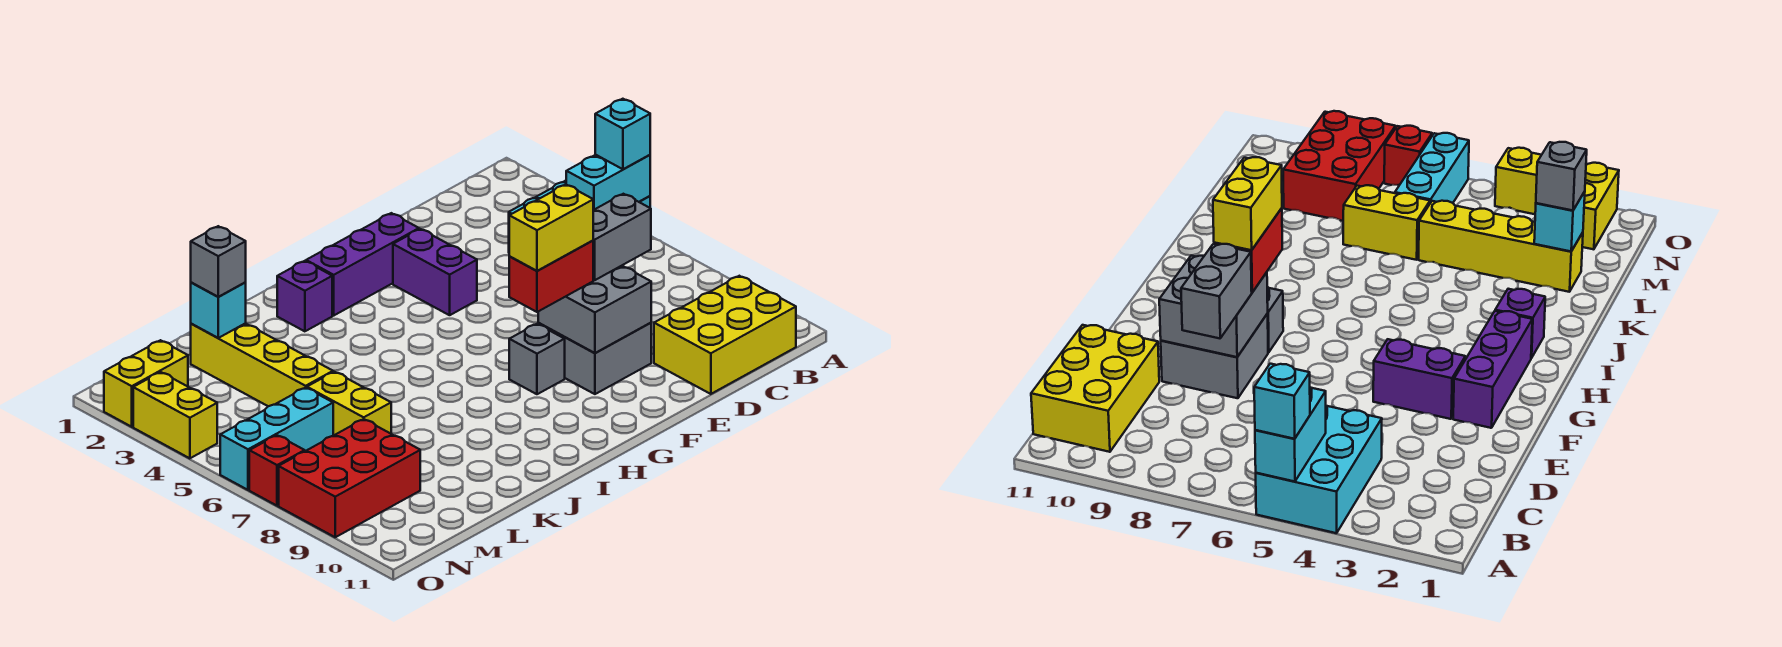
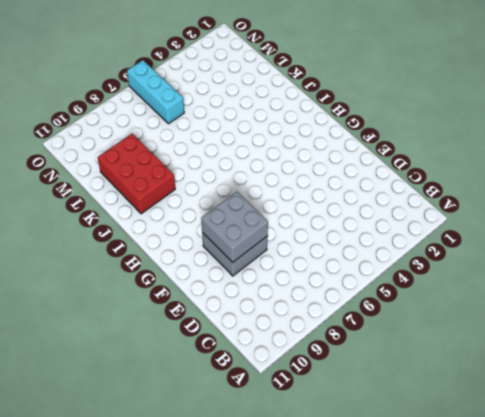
red brick J9:L10 level 1 -> red brick M8:O9 level 1
none -> cyan brick A4:C5 level 1
none -> yellow brick B10:D11 level 1
none -> purple brick F2:H2 level 1

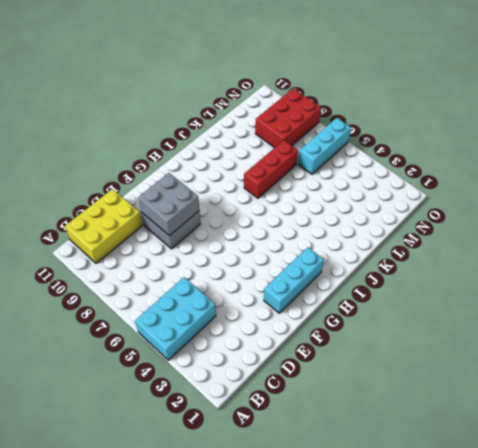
cyan brick F2:H2 level 1 -> purple brick F2:H2 level 1
red brick J7:L7 level 1 -> yellow brick L6:L7 level 1
none -> purple brick F3:F4 level 1
none -> grey brick G8 level 1
none -> purple brick I2 level 1

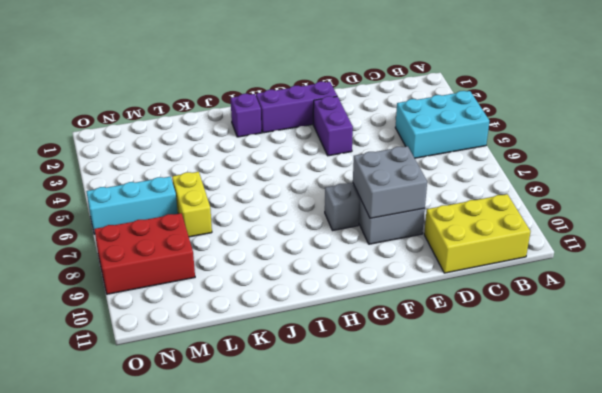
none -> yellow brick L2:L5 level 1
none -> yellow brick N2:O2 level 1
none -> yellow brick O3:O4 level 1

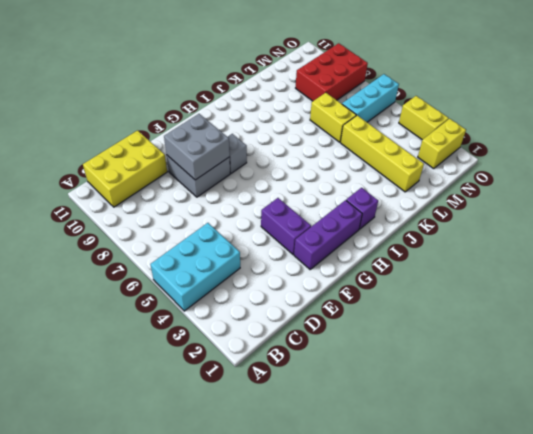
none -> red brick O7 level 1
none -> cyan brick A5:B5 level 2
none -> cyan brick L2 level 2

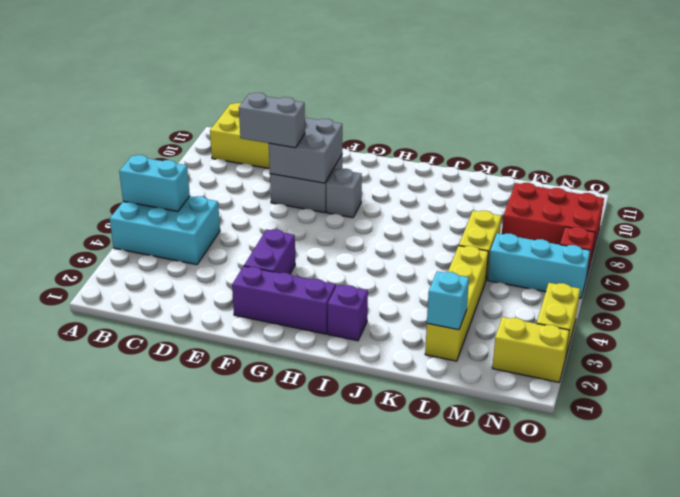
none -> cyan brick A5 level 3
none -> red brick F8:G8 level 3
none -> grey brick L2 level 3

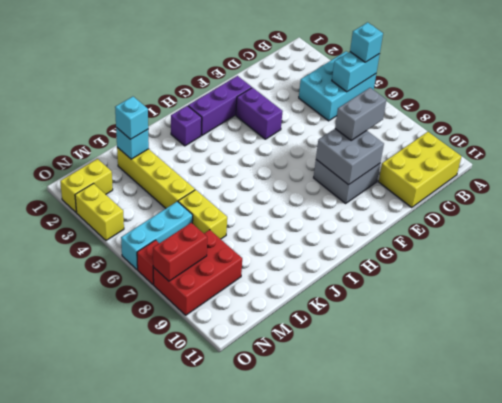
cyan brick L2 level 3 -> grey brick L2 level 3
red brick N8:O8 level 2 -> red brick F8:G8 level 3
none -> grey brick G8 level 1
none -> yellow brick F8:G8 level 4

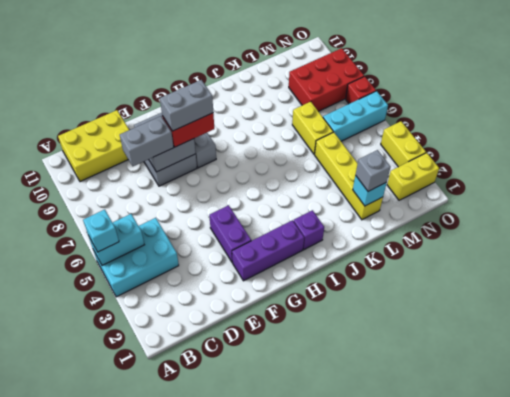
grey brick F8:G8 level 4 -> yellow brick F8:G8 level 4

